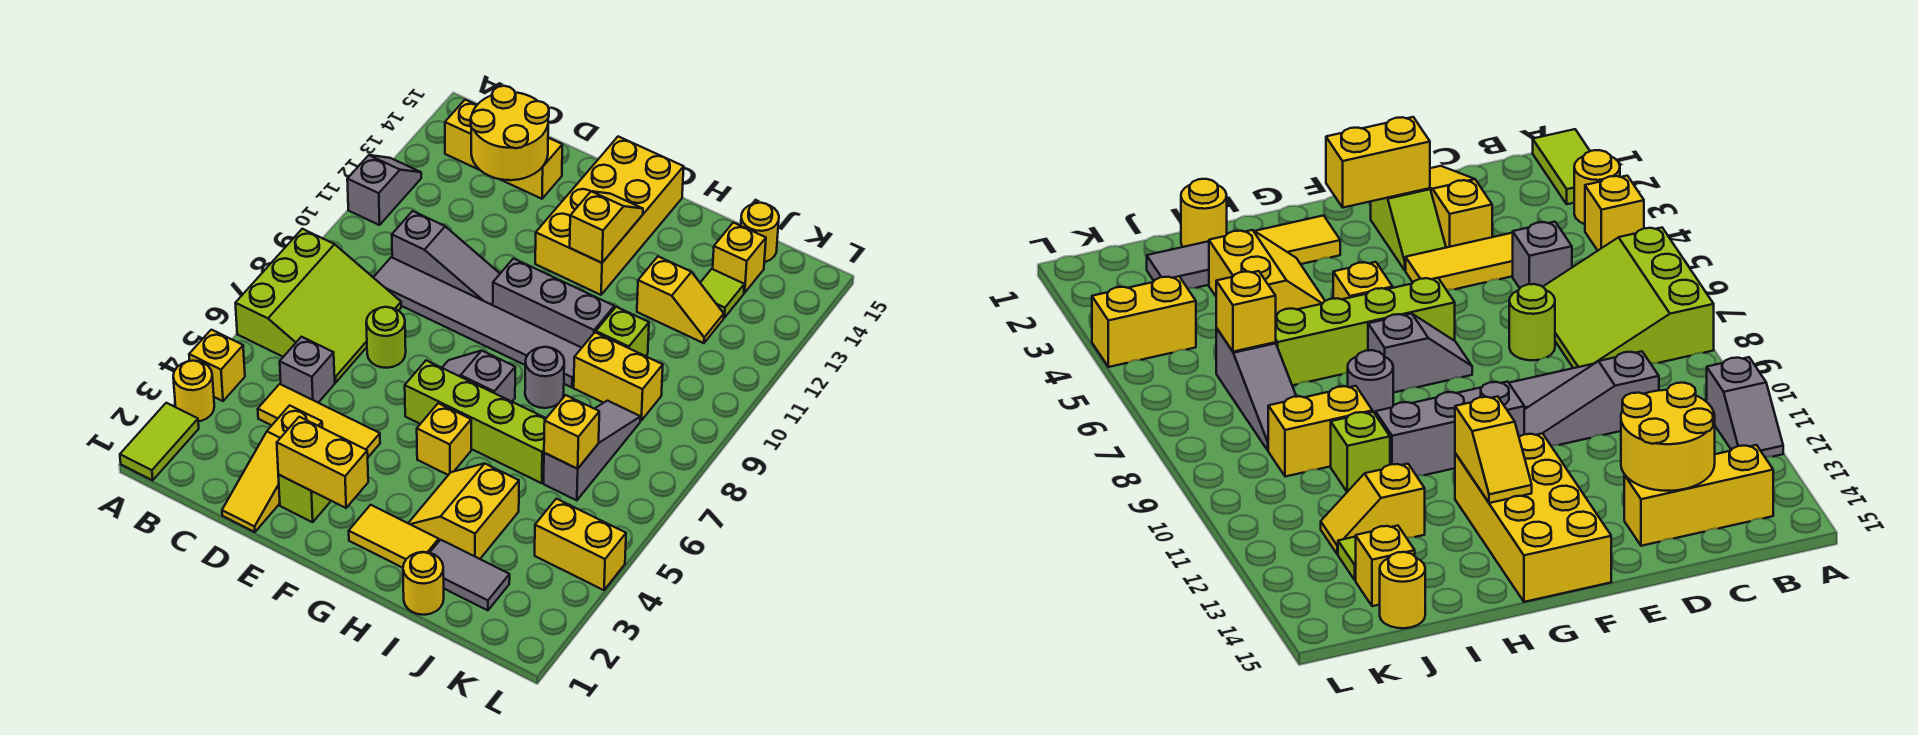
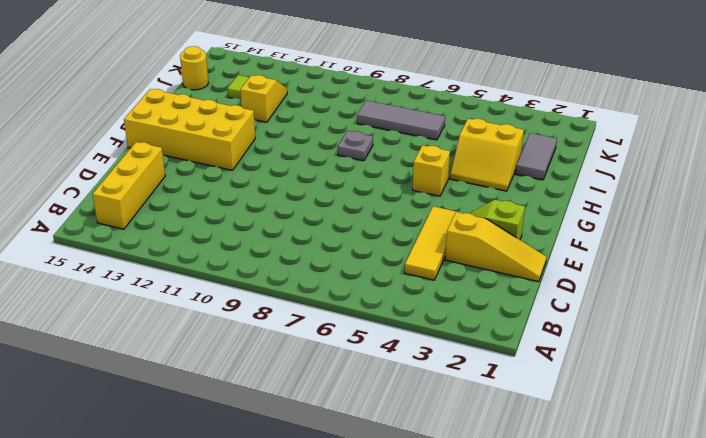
grey plate H8 level 1 -> grey round brick H8 level 1
grey tile J6:J8 level 1 -> grey slope J6:J8 level 1 top 6
none -> lime tile A1:A2 level 1
none -> yellow round brick A3 level 1
none -> yellow brick A4 level 1
none -> lime slope A6:C8 level 1 top A

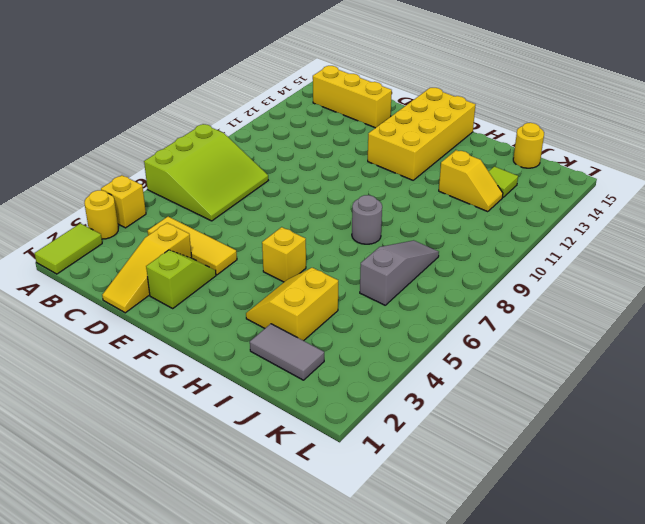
none -> grey slope A11:A12 level 1 top 11
none -> grey brick C5 level 1
none -> grey tile C9:H9 level 1
none -> grey slope C10:E10 level 1 top C

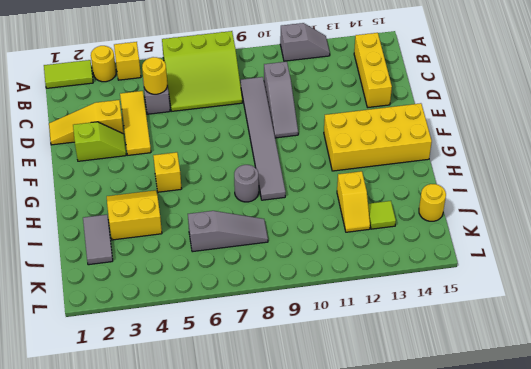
yellow round brick C5 level 2 -> yellow round brick I1 level 1
none -> lime round brick D7 level 1
none -> lime brick F6:I6 level 1
none -> grey slope F7:G7 level 1 top G
none -> grey brick F10:H10 level 1

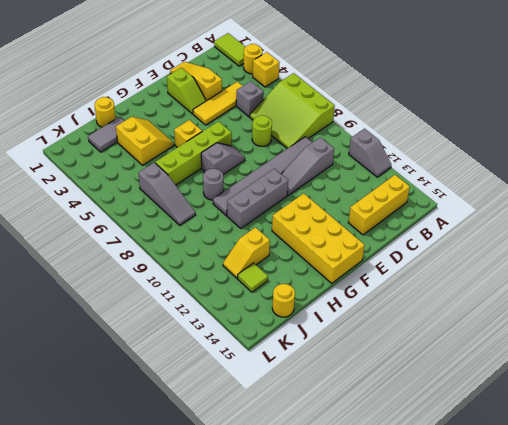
none -> yellow tile G2:H2 level 1
none -> yellow brick I9:J9 level 1
none -> lime brick I10 level 1
none -> yellow brick J14 level 1

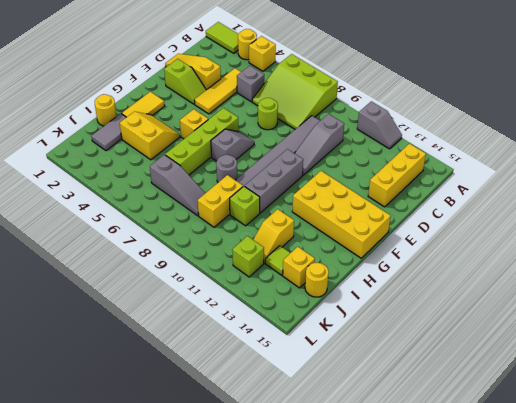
lime brick K12 level 1 -> none
none -> yellow brick K4:L4 level 1
none -> yellow round brick C13:D14 level 2
none -> yellow brick E2:F2 level 2
none -> yellow slope G12:G13 level 2 top 12

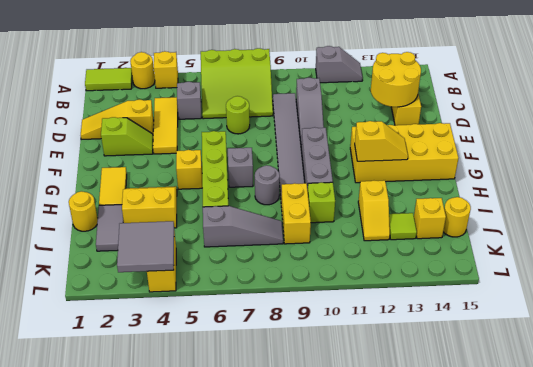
grey tile K3:L4 level 2 -> none
none -> yellow brick E2:F2 level 2
none -> yellow brick J6 level 2

